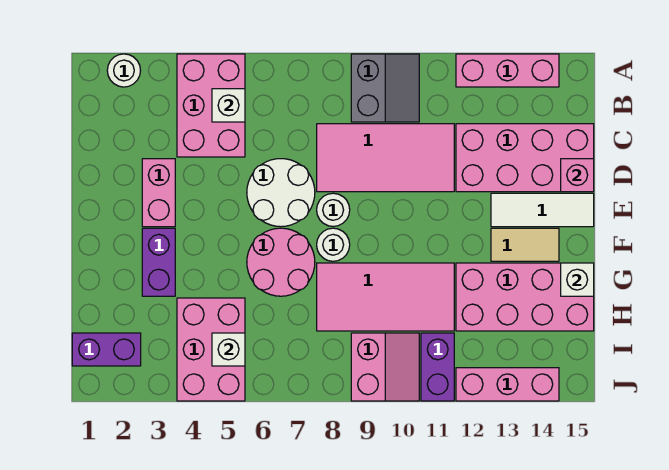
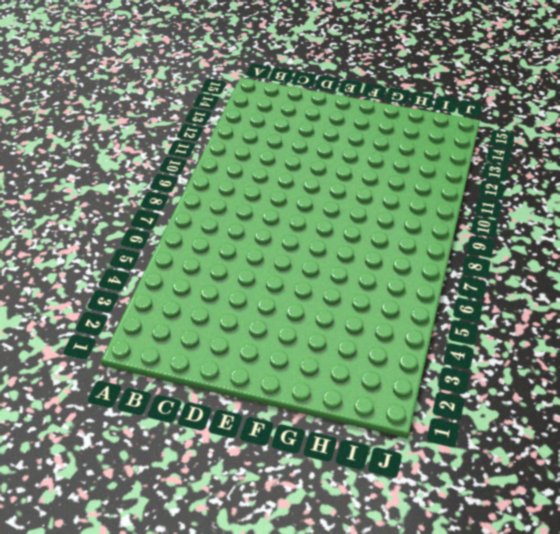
none -> white round brick A2 level 1
none -> pink brick A4:C5 level 1
none -> grey slope A9:B10 level 1 top 9

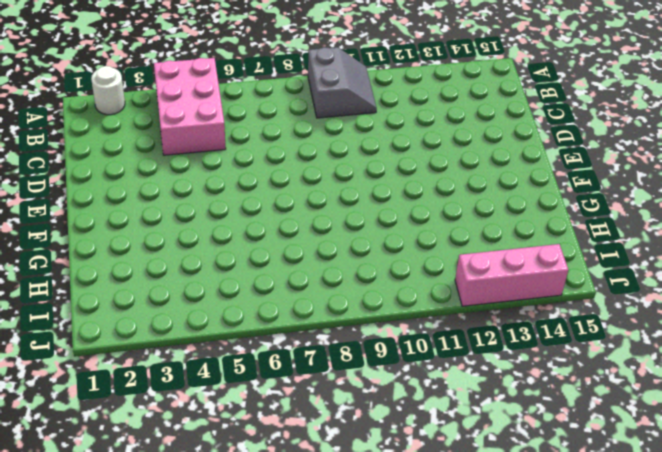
none -> pink brick A12:A14 level 1
none -> pink tile C8:D11 level 1
none -> pink brick C12:D15 level 1

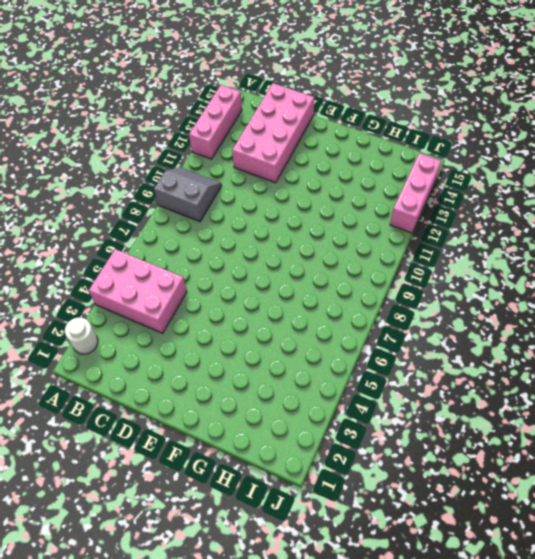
none -> pink tile C8:D11 level 1
none -> pink brick D3:E3 level 1
none -> white round brick D6:E7 level 1

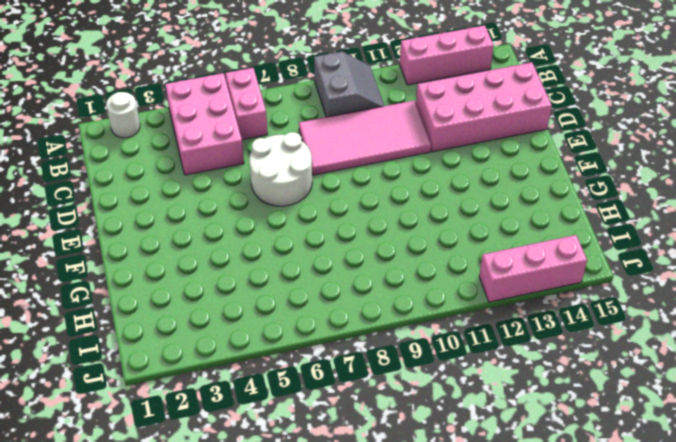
pink brick A6:B6 level 1 -> pink brick D3:E3 level 1
none -> white round brick E8 level 1
none -> white tile E13:E15 level 1
none -> purple brick F3:G3 level 1

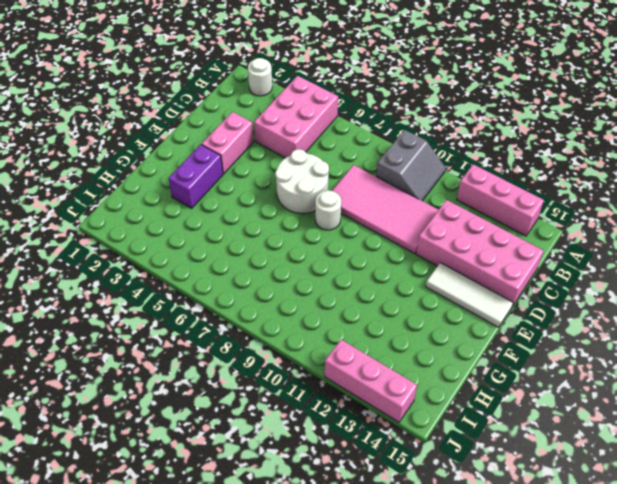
none -> pink round brick F6:G7 level 1
none -> white round brick F8 level 1
none -> tan tile F13:F14 level 1

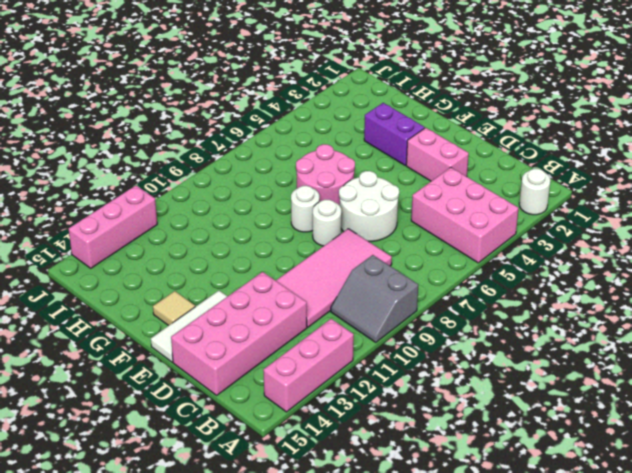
tan tile F14 level 1 -> tan tile F13:F14 level 1
none -> pink tile G8:H11 level 1
none -> pink brick G12:H15 level 1
none -> pink brick H4:J5 level 1

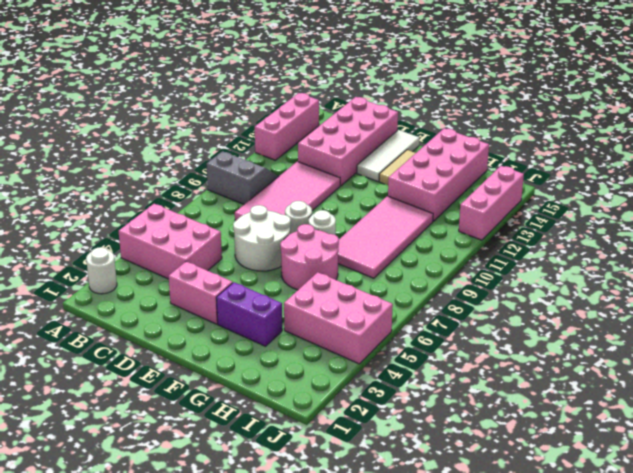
none -> purple brick I1:I2 level 1
none -> pink slope I9:J10 level 1 top 9
none -> purple brick I11:J11 level 1

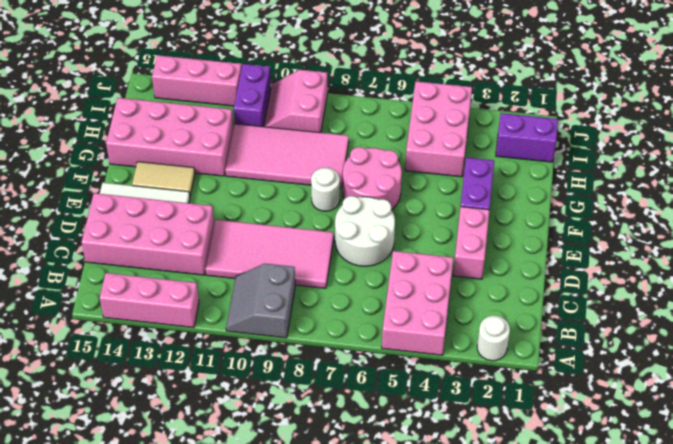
none -> white round brick E8 level 1
none -> white brick B5 level 2
none -> pink brick D15 level 2

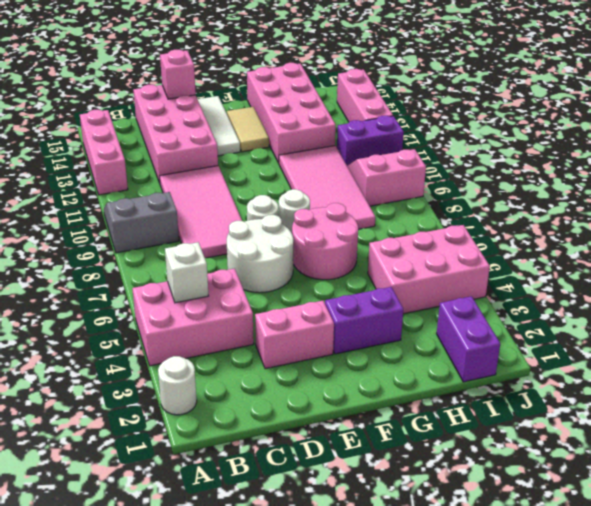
none -> white brick G15 level 2
none -> white brick I5 level 2

